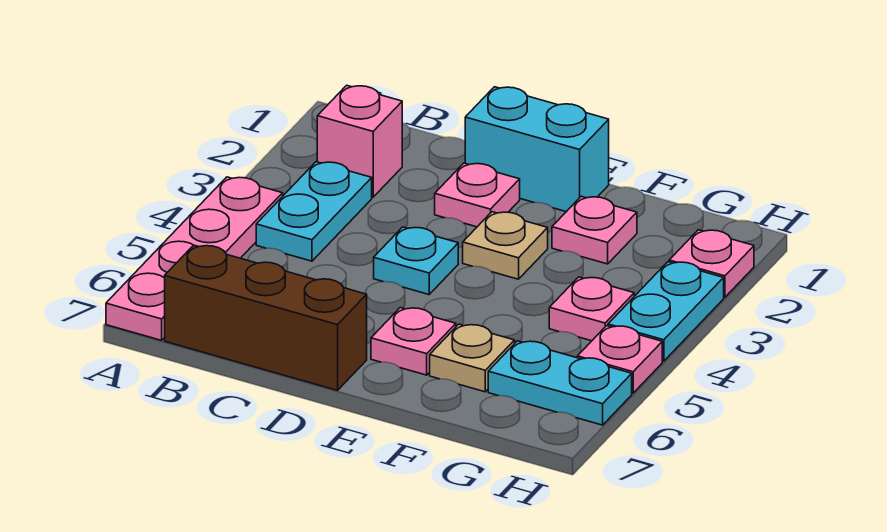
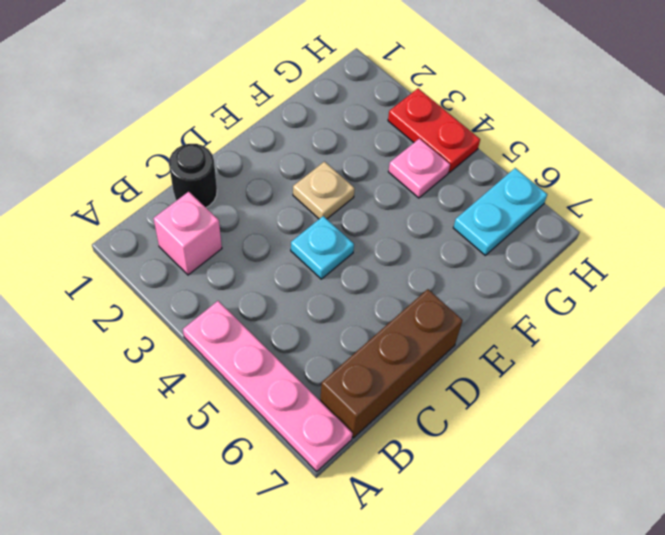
black round brick C1 level 1 -> none
red plate H3:H4 level 1 -> cyan plate H3:H4 level 1
none -> cyan plate B3:B4 level 1
none -> cyan brick D1:E1 level 1
none -> pink plate D2 level 1

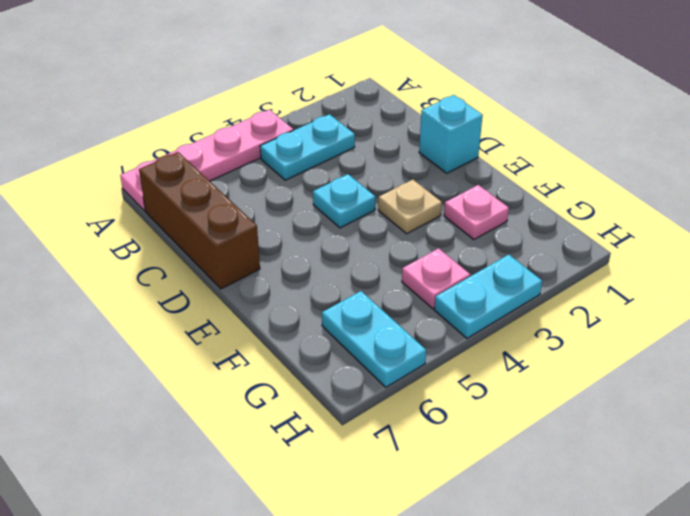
cyan brick D1 level 1 -> cyan brick D1:E1 level 1
none -> pink brick B2 level 1
none -> pink plate D2 level 1
none -> pink plate E6 level 1

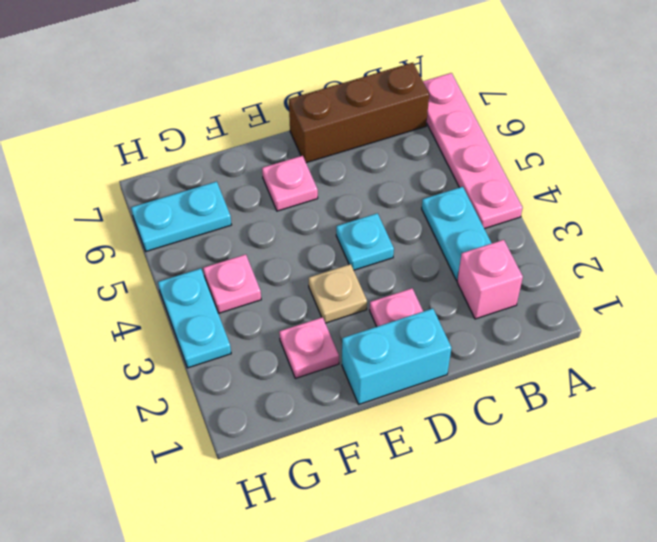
none -> tan plate F6 level 1
none -> pink plate H2 level 1
none -> pink plate H5 level 1

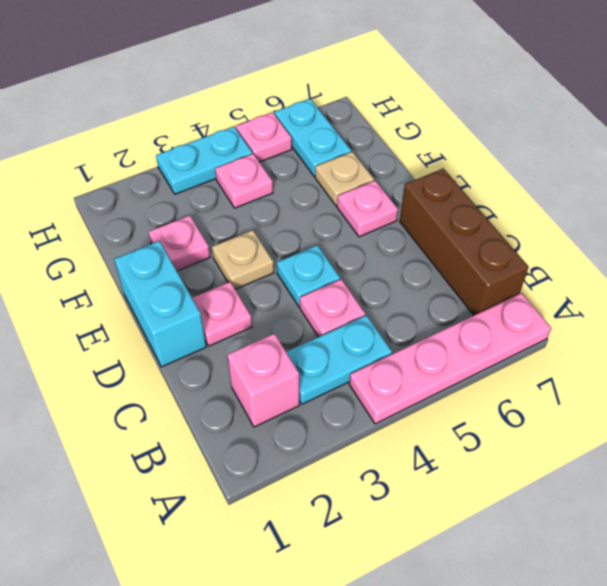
pink plate C4 level 1 -> pink plate H2 level 1

